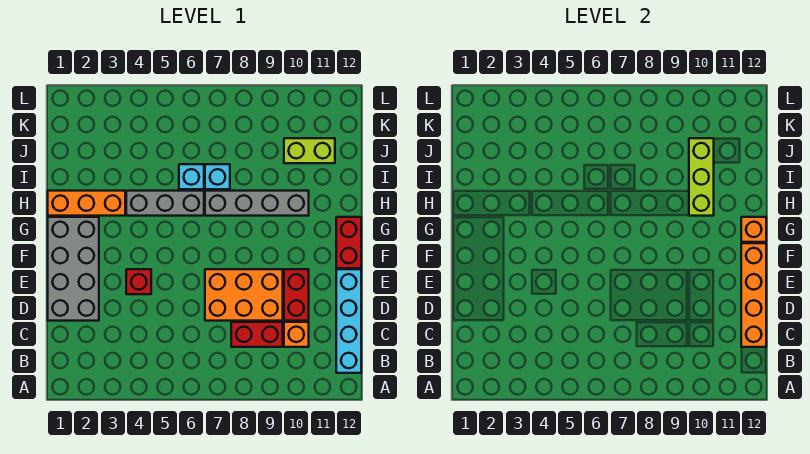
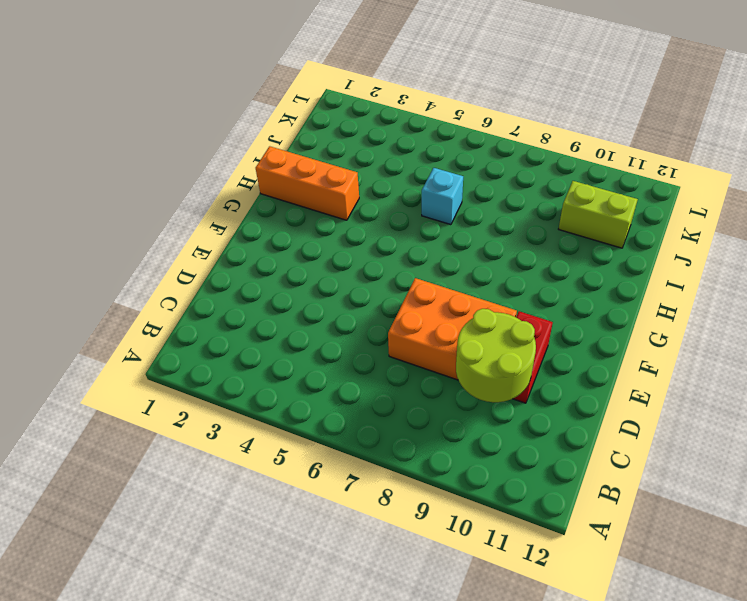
lime round brick C9:D10 level 2 -> none
none -> cyan brick B12:E12 level 1
none -> red brick C8:C9 level 1
none -> orange brick C10 level 1

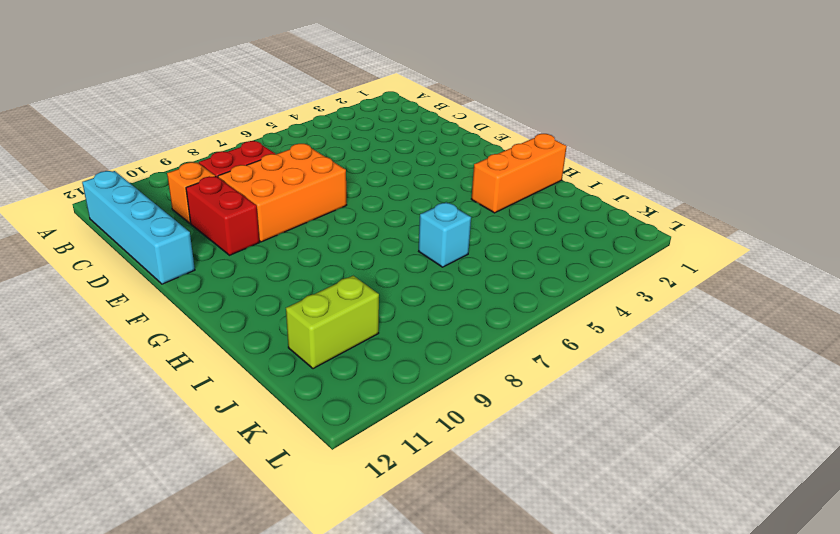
none -> grey brick D1:G2 level 1
none -> red brick E4 level 1
none -> red brick F12:G12 level 1

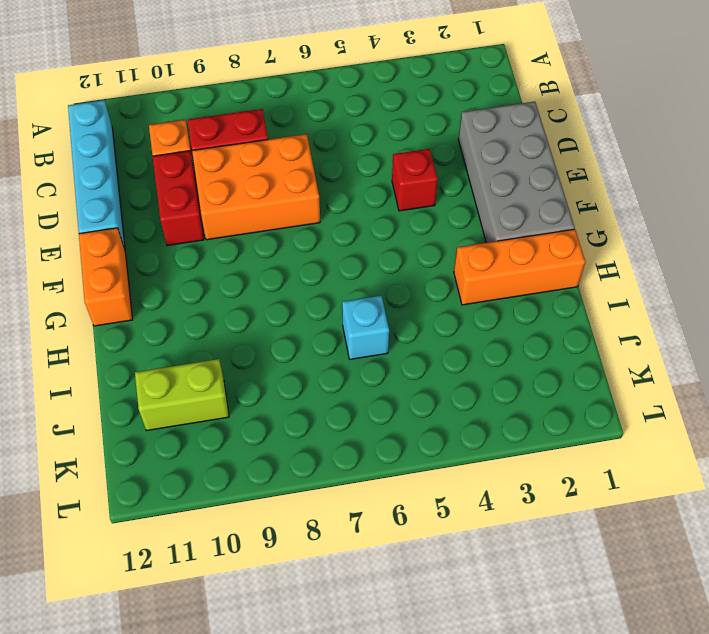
orange brick F12:G12 level 1 -> red brick F12:G12 level 1
none -> grey brick H4:H6 level 1
none -> grey brick H7:H10 level 1
none -> cyan brick I7 level 1

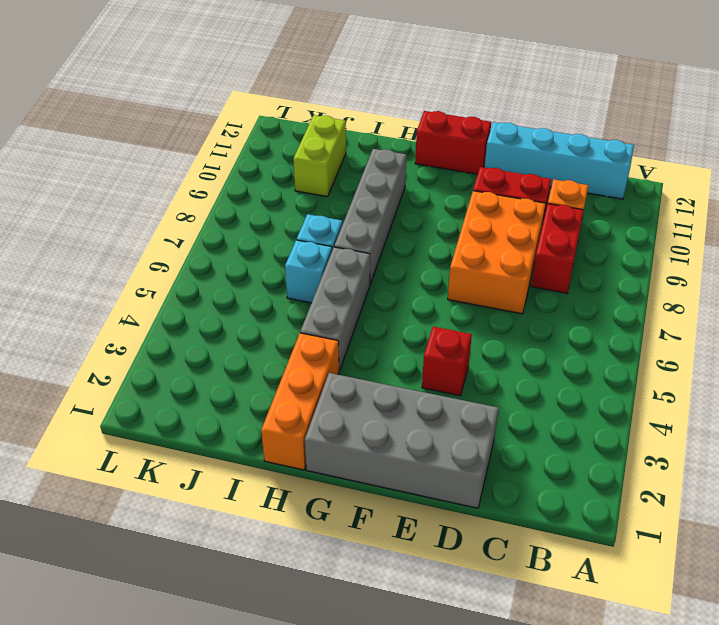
none -> orange brick C12:F12 level 2
none -> orange brick G12 level 2
none -> lime brick H10:J10 level 2

